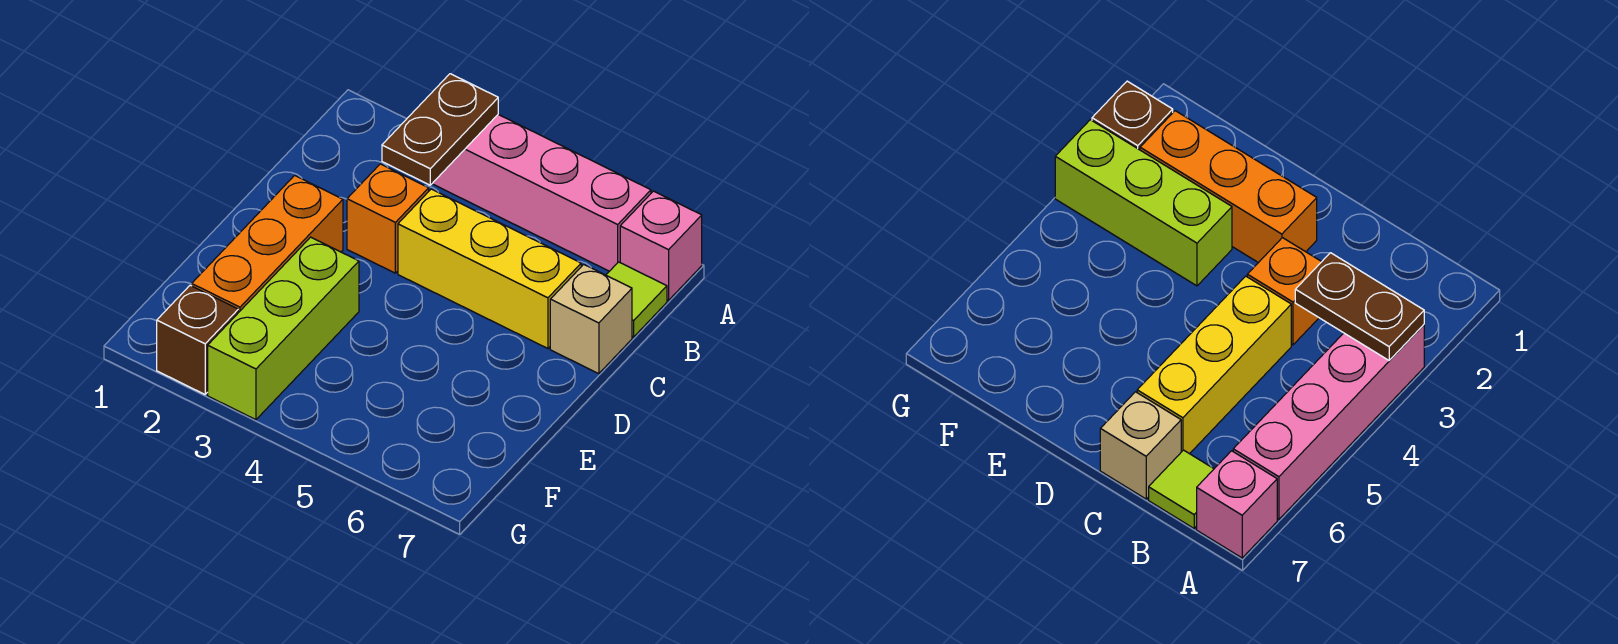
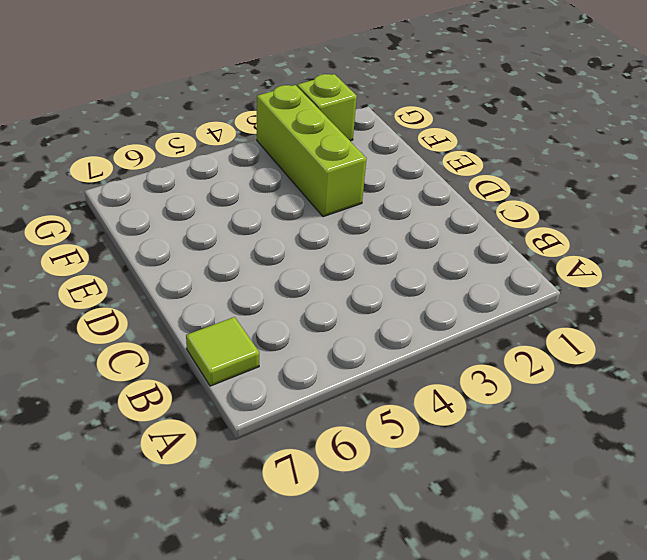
lime brick G2 level 1 -> brown brick G2 level 1
none -> pink brick A3:A6 level 1
none -> pink brick A7 level 1

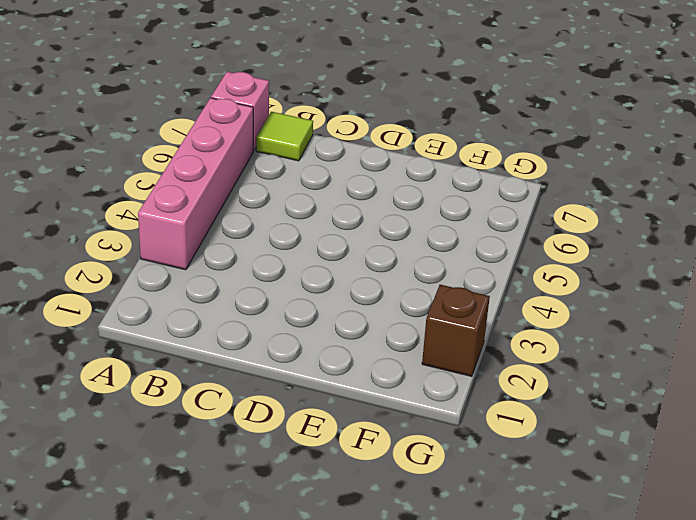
none -> orange brick C3 level 1
none -> yellow brick C4:C6 level 1

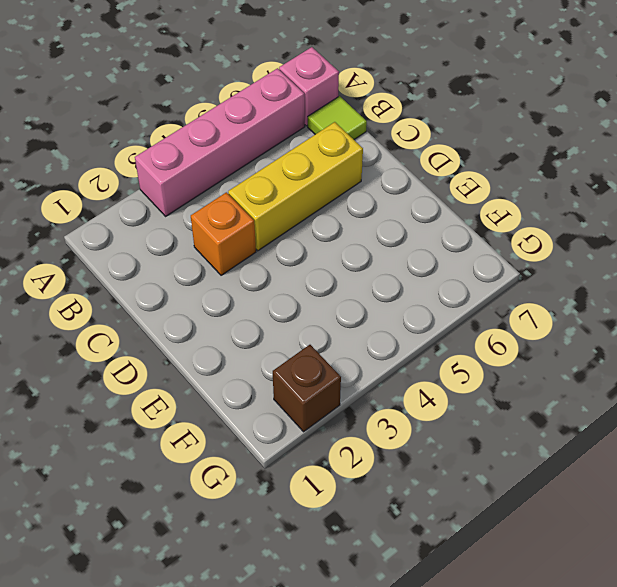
none -> tan brick C7 level 1
none -> orange brick D2:F2 level 1

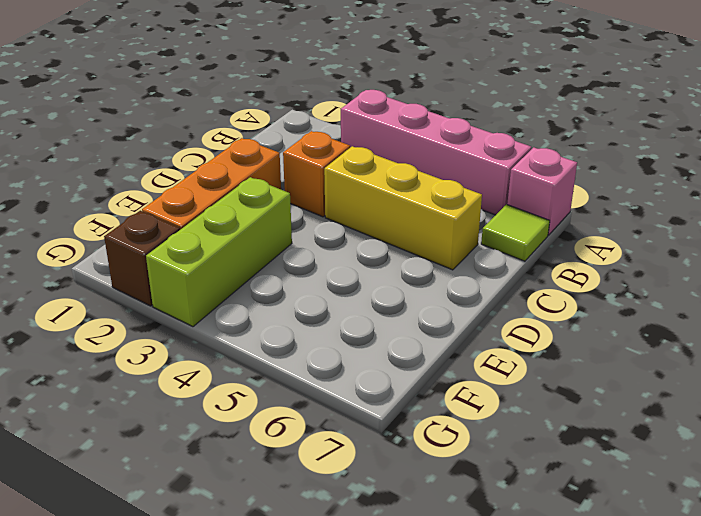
none -> tan brick C7 level 1
none -> brown plate A3:B3 level 2

